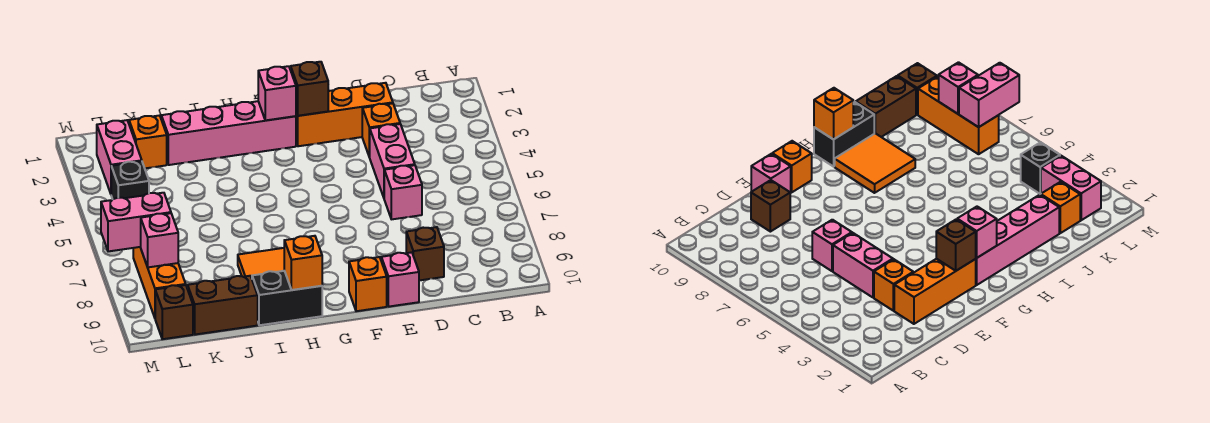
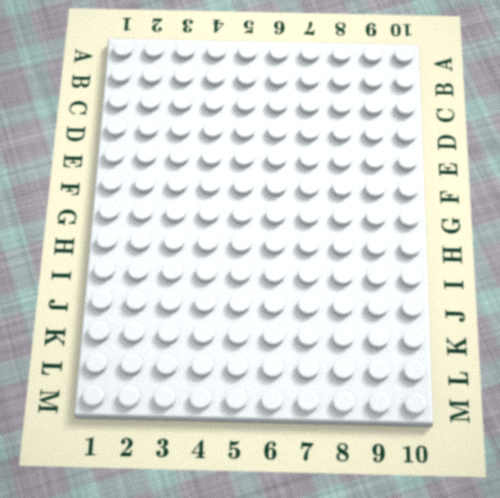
none -> orange brick D2:F2 level 1
none -> orange brick D3 level 1
none -> pink brick D4:D5 level 1

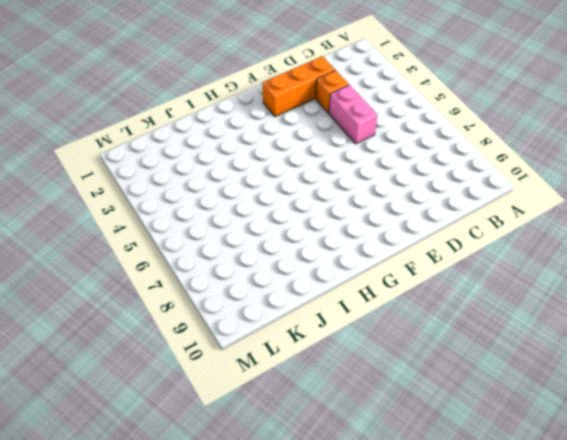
none -> pink brick D6 level 1
none -> brown brick D9 level 1
none -> pink brick E10 level 1

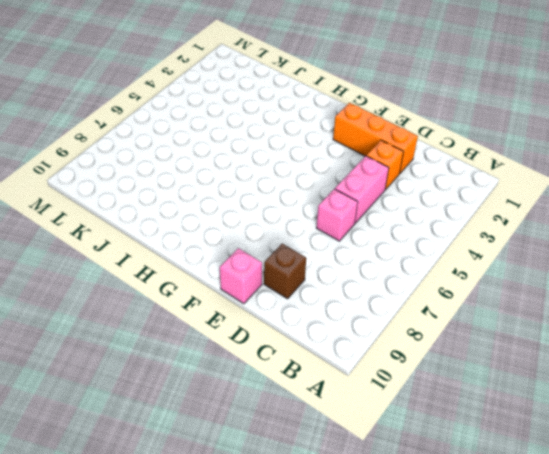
none -> orange brick F10 level 1
none -> pink brick G2:J2 level 1
none -> orange tile H8:I9 level 1

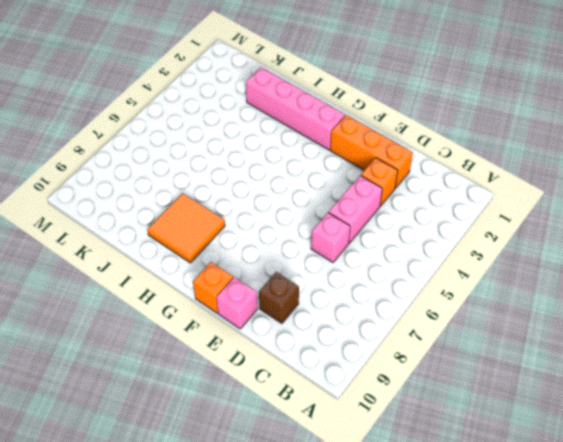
none -> black brick H10:I10 level 1
none -> brown brick J10:K10 level 1
none -> orange brick K2 level 1

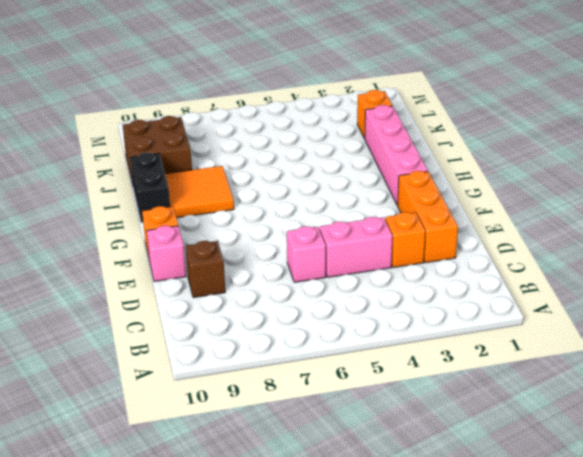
brown brick J9:K10 level 1 -> brown brick J10:K10 level 1
none -> pink brick L2:L3 level 1
none -> black brick L4 level 1
none -> orange brick L7:L9 level 1

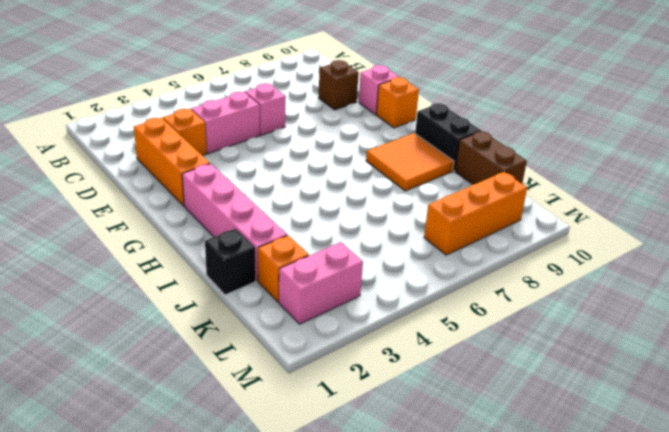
black brick J1 level 1 -> black brick L4 level 1
none -> brown brick L10 level 1
none -> brown brick F2 level 2
none -> pink brick G2 level 2

